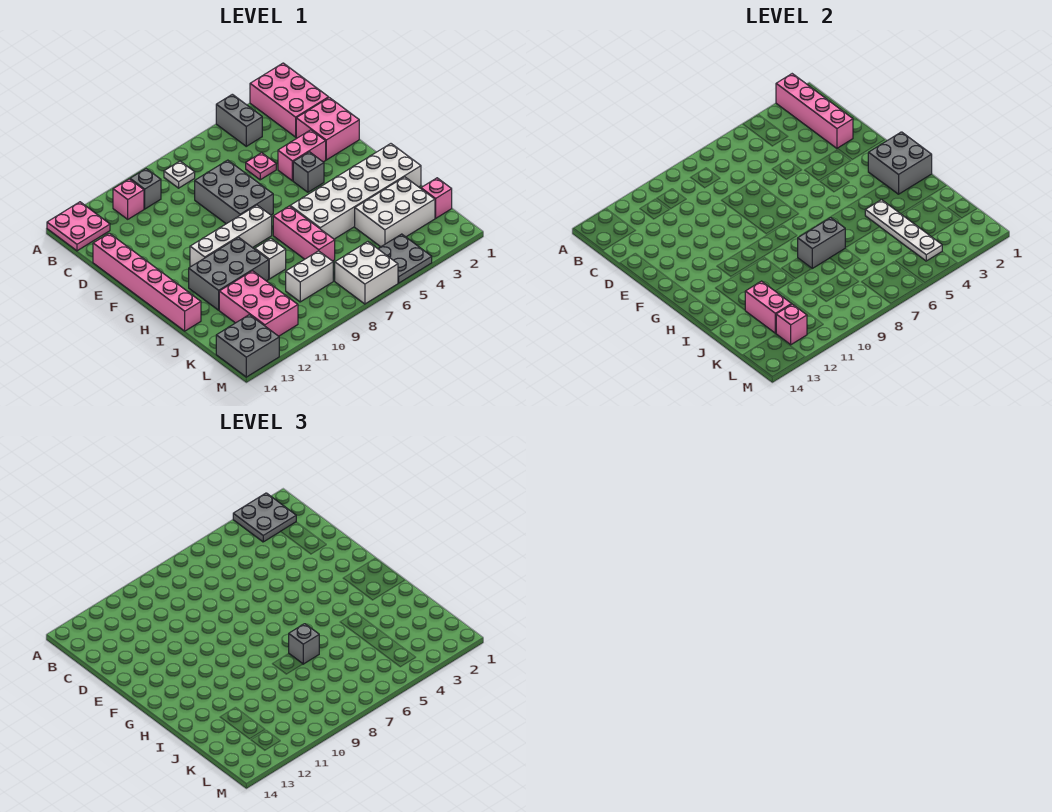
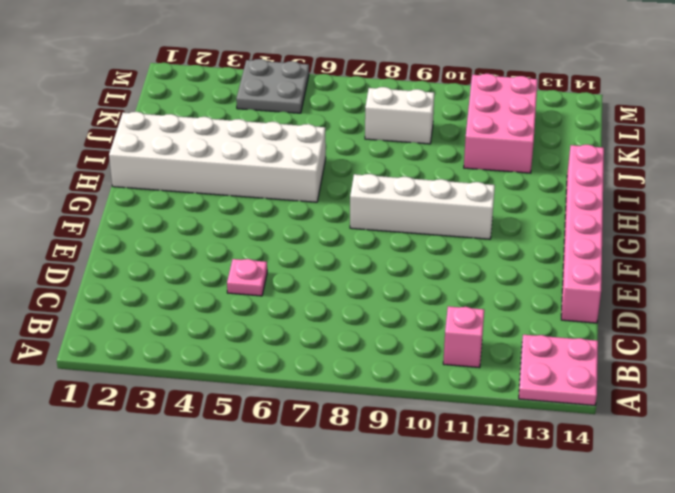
none -> pink brick A1:C2 level 1
none -> grey brick A4:B4 level 1
none -> white plate B8 level 1
none -> grey brick B10 level 1

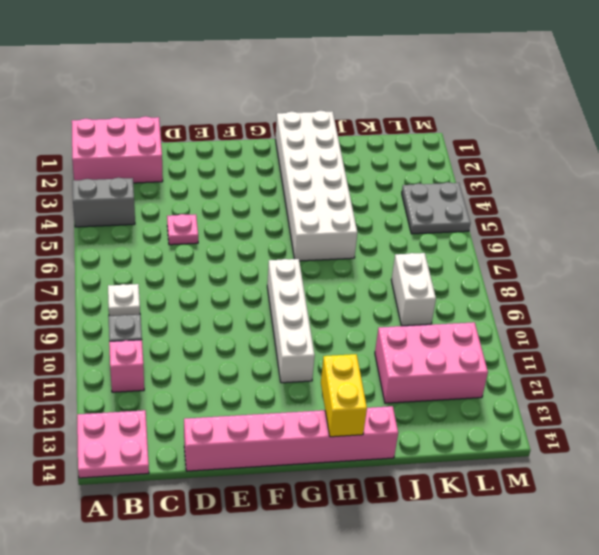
yellow brick H13:H14 level 2 -> none
none -> pink brick D1:E2 level 1
none -> grey brick D7:F8 level 1
none -> pink brick E3:E4 level 1
none -> grey brick F4 level 1

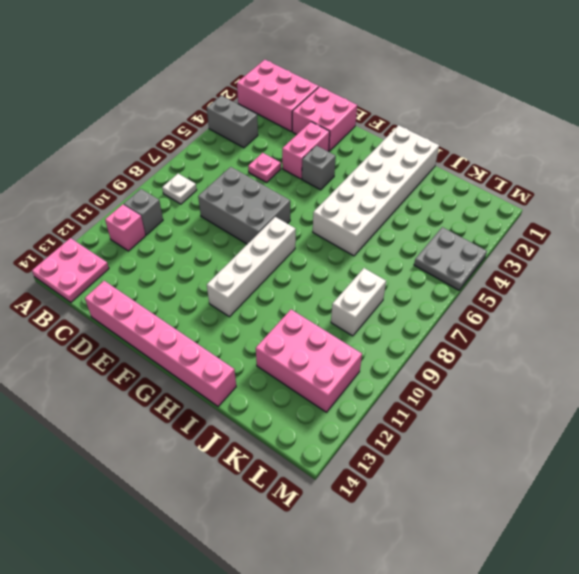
none -> pink brick H7:J7 level 1
none -> grey brick H10:I12 level 1
none -> white brick I9 level 1
none -> white brick J2:K4 level 1

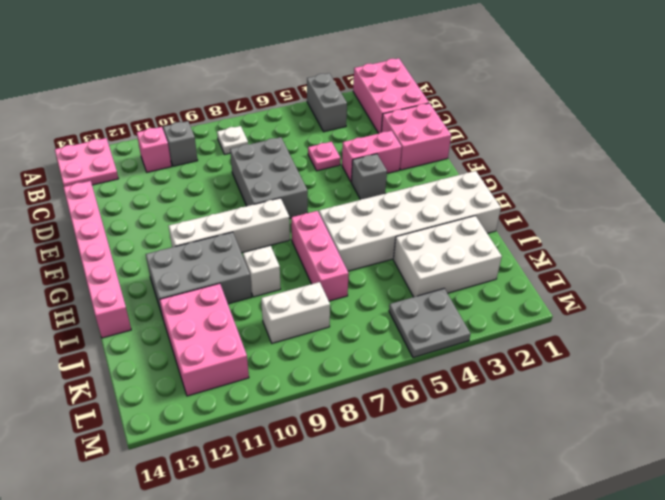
none -> pink brick K1 level 1
none -> white brick L6:M7 level 1
none -> grey brick L13:M14 level 1
none -> pink brick A2:D2 level 2

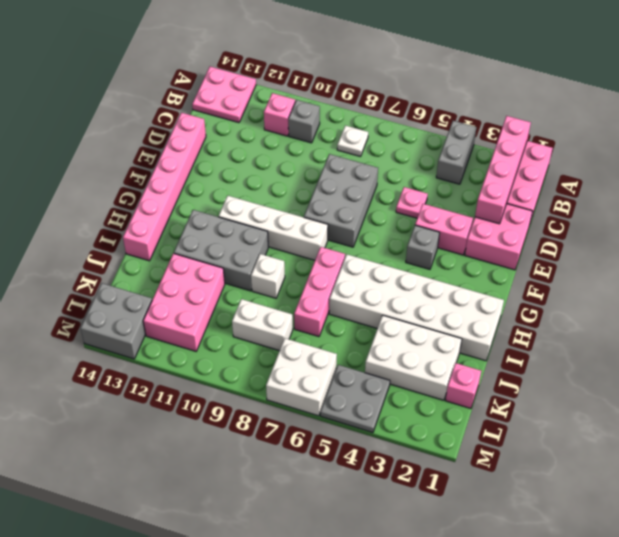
none -> grey brick G1:H2 level 2
none -> white plate I4:L4 level 2
none -> grey brick I7:I8 level 2
none -> pink brick J12:K12 level 2

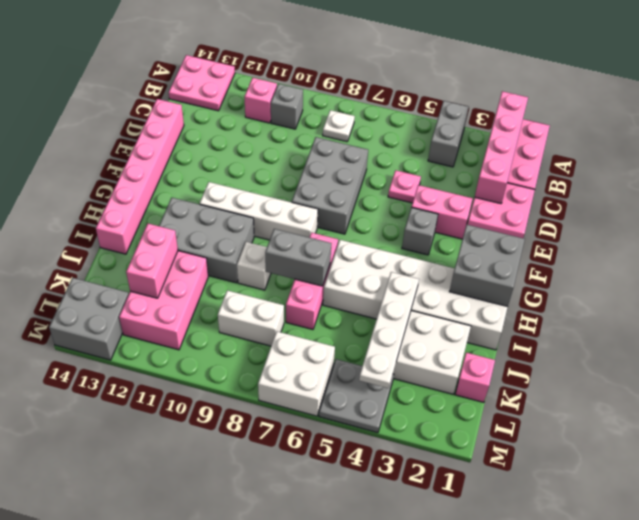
none -> pink brick L12 level 2
none -> grey plate A2:B3 level 3
none -> grey brick I7 level 3

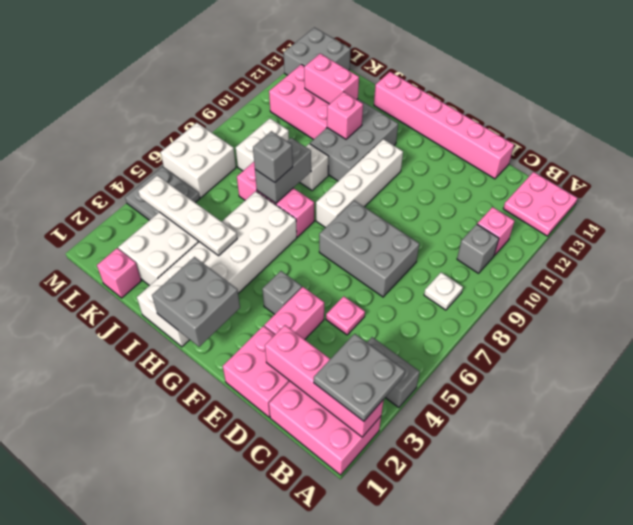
pink brick I11 level 2 -> pink brick L12 level 2

